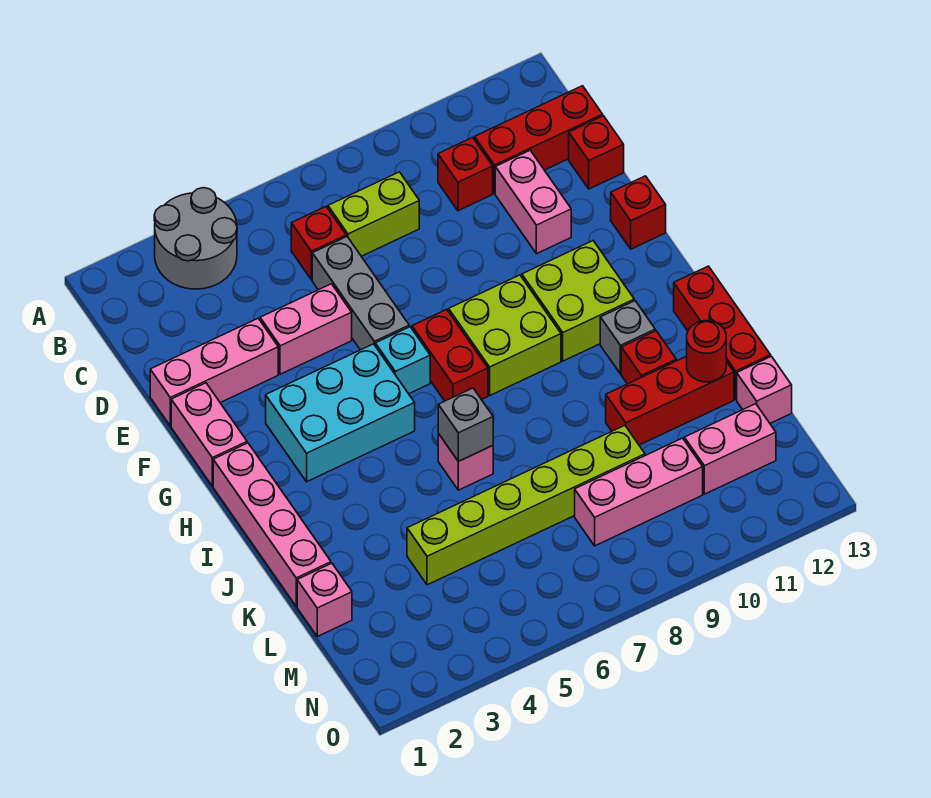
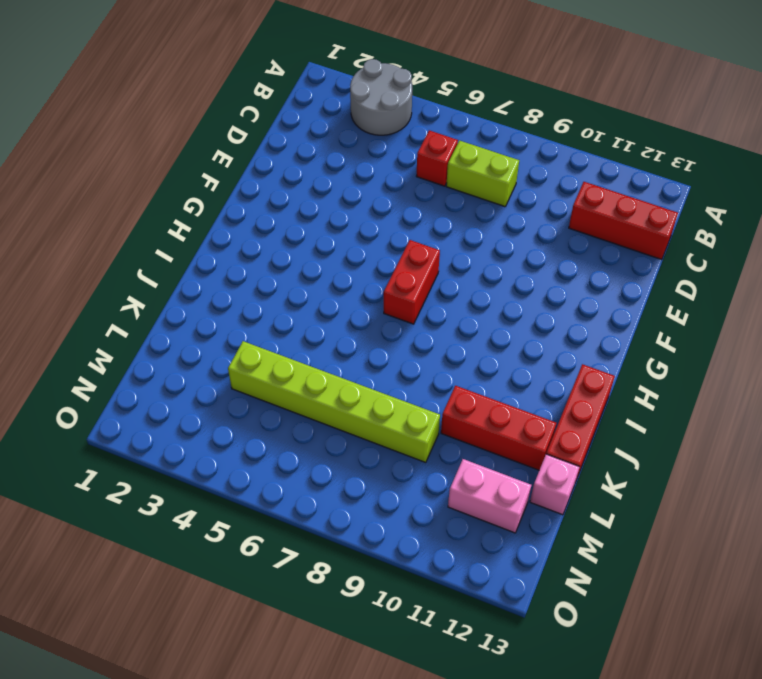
none -> red brick C10 level 1
none -> grey brick D6:F6 level 1
none -> pink brick D11:E11 level 1
none -> red brick D13 level 1

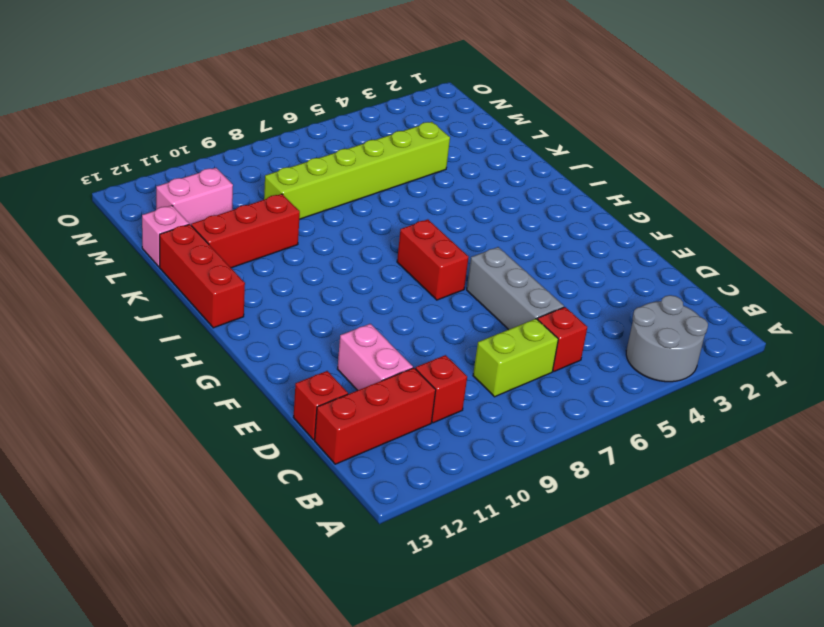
none -> pink brick E1:E3 level 1
none -> pink brick E4:E5 level 1
none -> pink brick F1:G1 level 1
none -> red brick F13 level 1

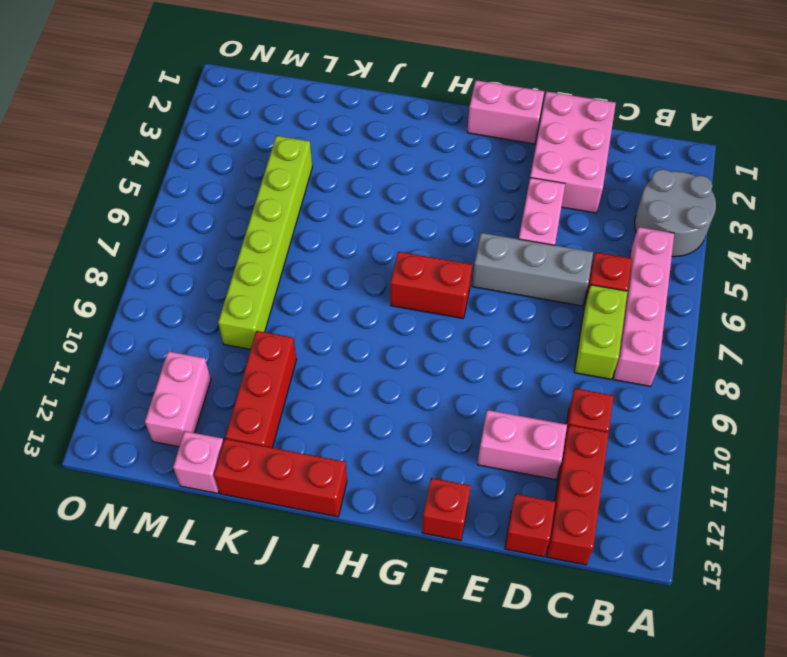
pink brick B5:B8 level 1 -> pink brick H1:K1 level 1
pink brick D1:E3 level 1 -> pink brick E1:E3 level 1
none -> cyan brick G3:H5 level 1
none -> cyan brick G6 level 1
none -> lime brick G8:H9 level 1
none -> lime brick G10:H11 level 1

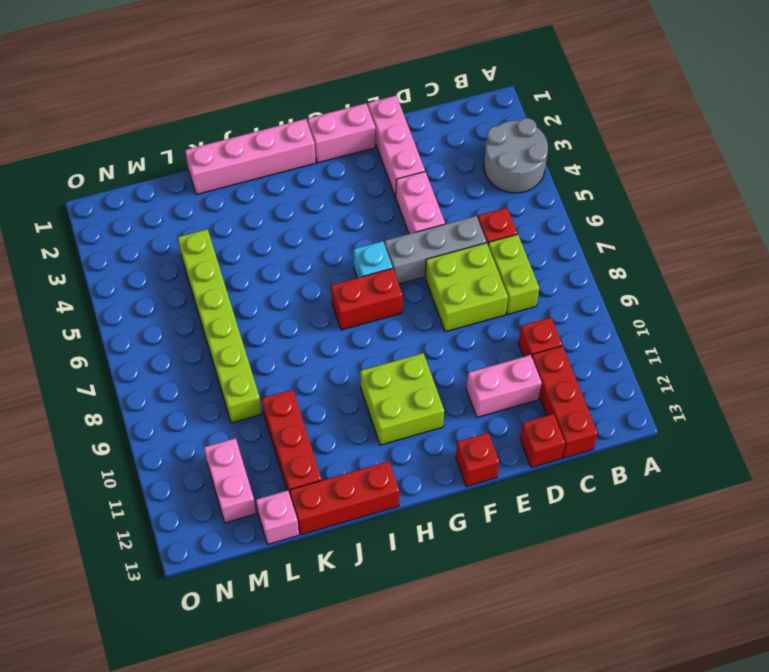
lime brick D7:E8 level 1 -> lime brick G8:H9 level 1
none -> cyan brick G3:H5 level 1
none -> grey brick I11 level 1
none -> pink brick J6 level 1
none -> red brick J11 level 1

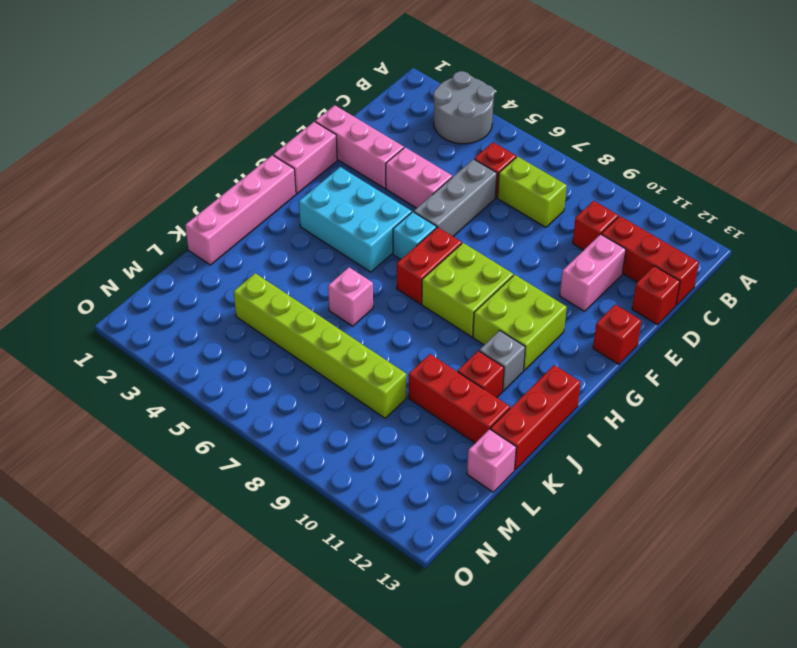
none -> pink brick L1 level 1
none -> pink brick M8:M10 level 1
none -> pink brick M11:M12 level 1
none -> grey brick J6 level 2

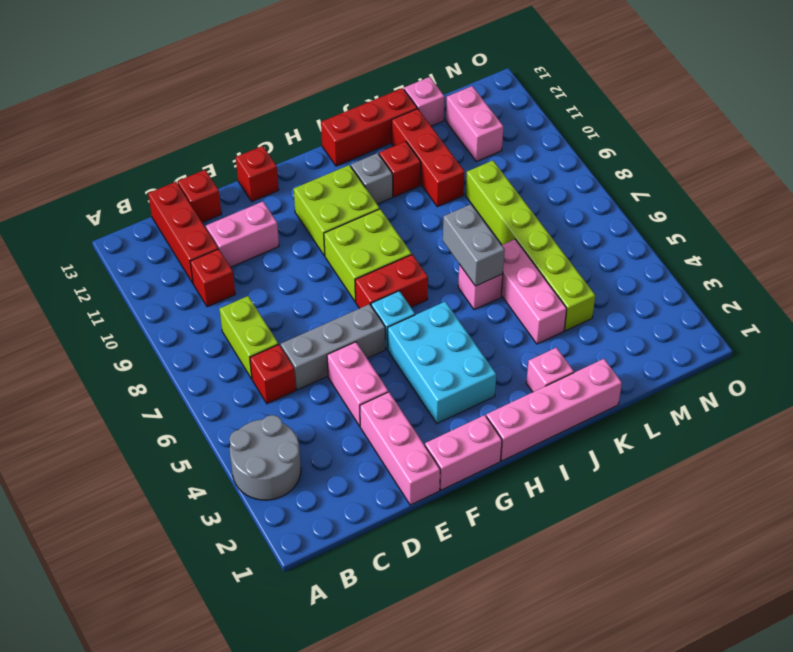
pink brick J2 level 1 -> pink brick L1 level 1
grey brick J6:J7 level 2 -> grey brick J6 level 2
pink brick K4:K6 level 1 -> pink brick M8:M10 level 1
none -> red round brick K12 level 2

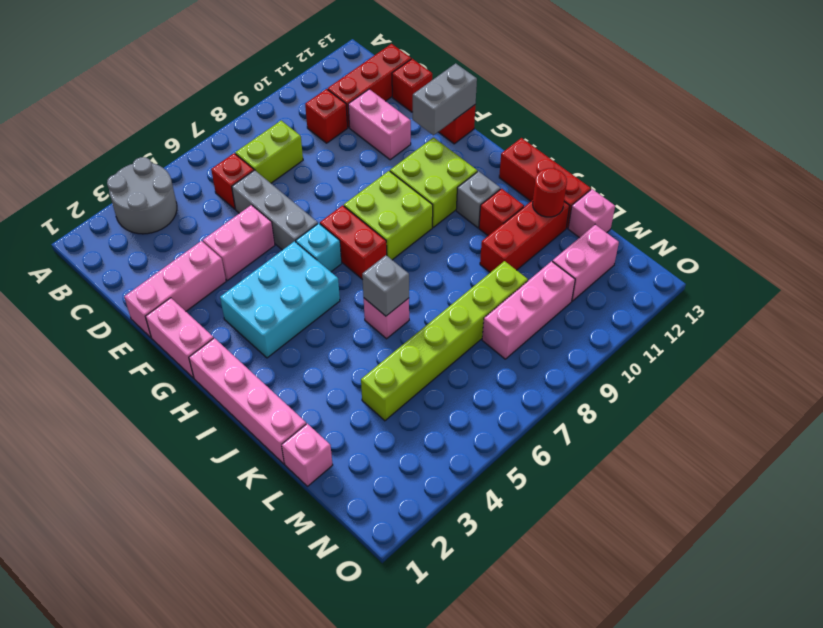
grey brick F12:F13 level 2 -> none

